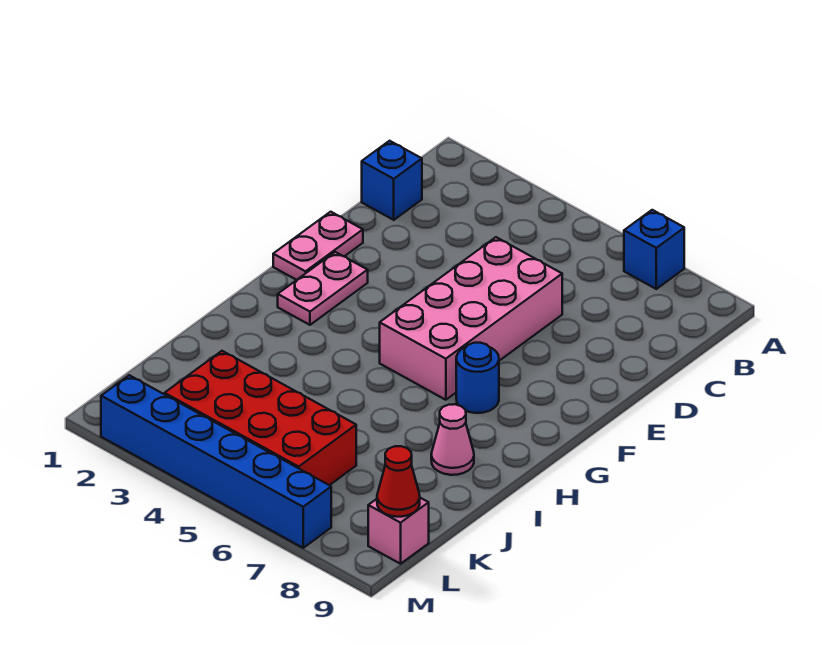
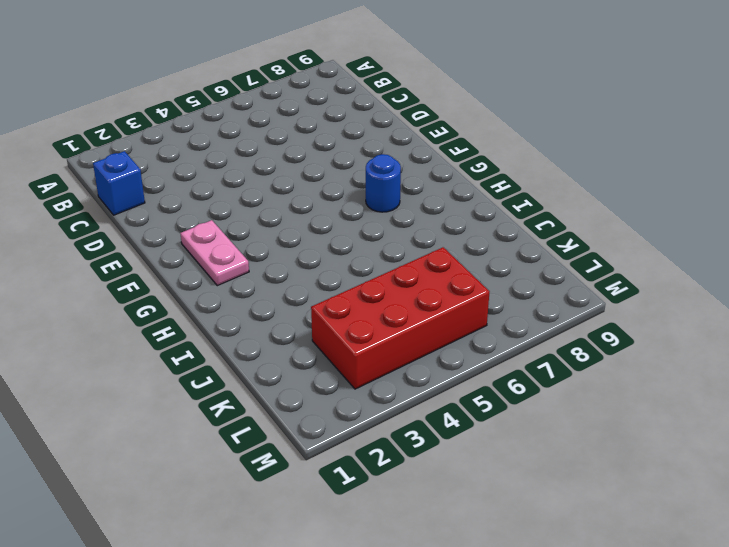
none -> blue brick A7 level 1
none -> pink brick D5:G6 level 1

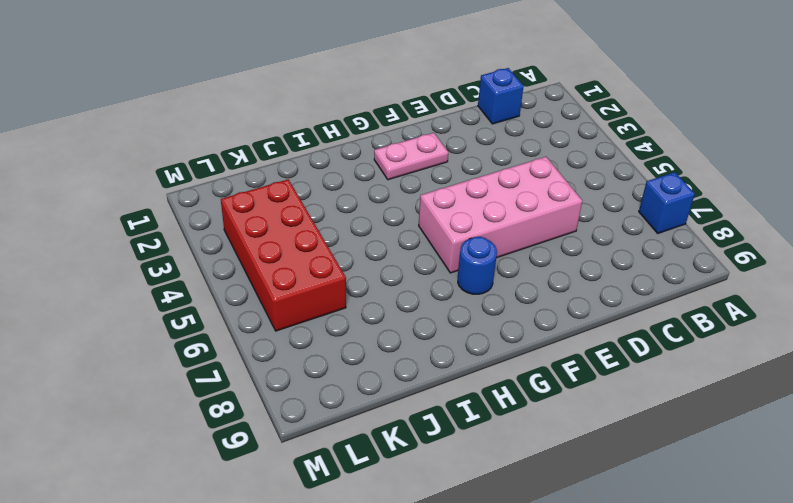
none -> pink plate E1:F1 level 1
none -> pink cone I8 level 1

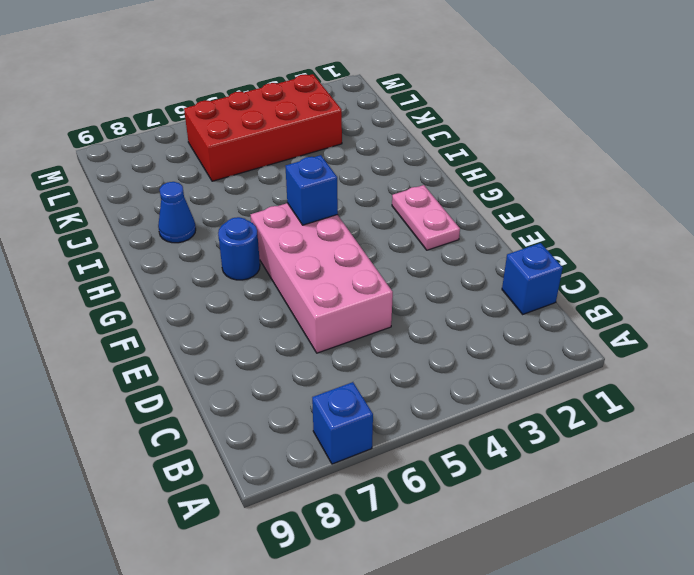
blue brick G5 level 2 -> none
blue cone I8 level 1 -> pink cone I8 level 1
none -> pink plate E1:F1 level 1
none -> pink brick L9 level 1

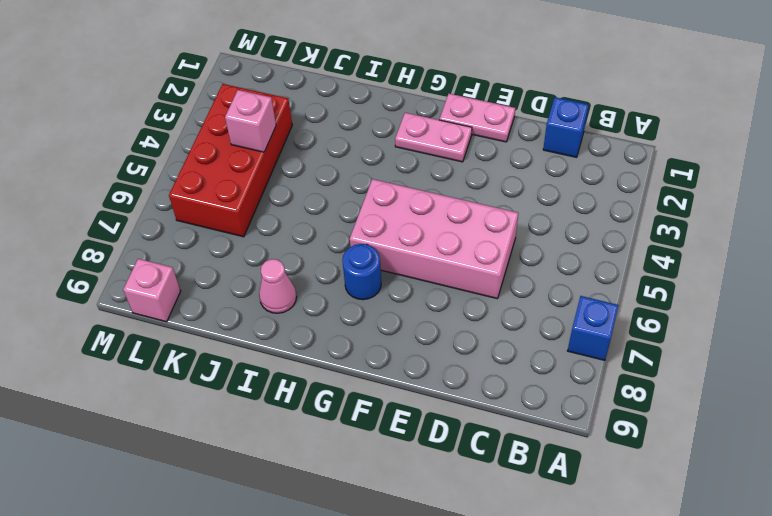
pink brick K4 level 2 -> none
none -> blue brick M2:M7 level 1
none -> red cone L9 level 2

